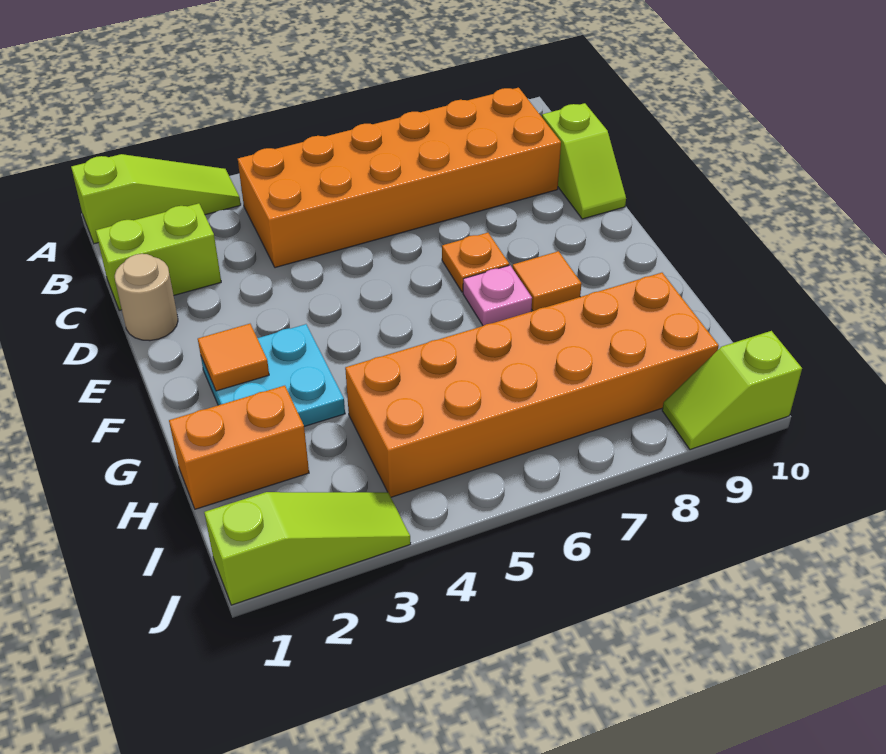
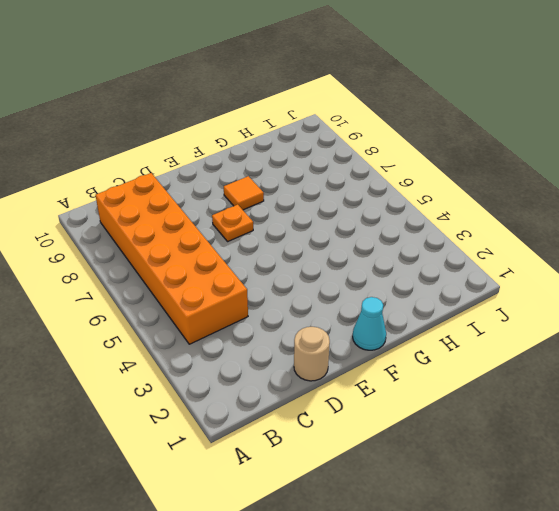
cyan cone F1 level 1 -> none
none -> lime slope A1:A3 level 1 top 1
none -> lime brick C1:C2 level 1
none -> lime slope C10:D10 level 1 top C

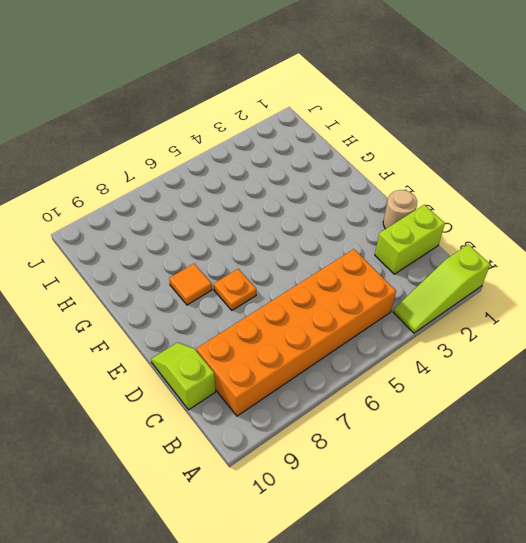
none -> cyan plate F2:G3 level 1
none -> pink plate F7 level 1
none -> orange brick H1:H2 level 1

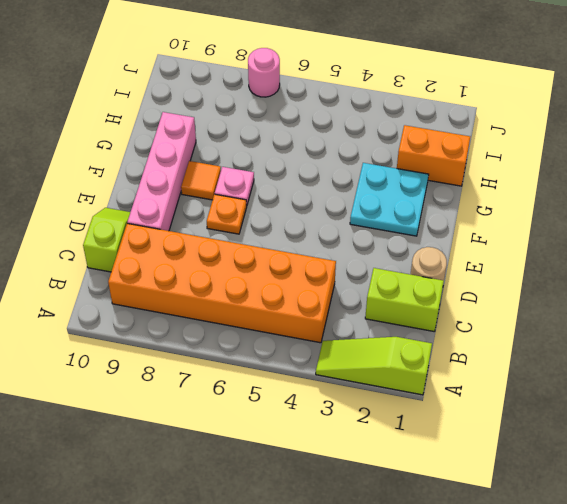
pink brick D9:G9 level 1 -> none
pink round brick J7 level 1 -> none
none -> orange brick H4:I9 level 1
none -> lime slope J1:J3 level 1 top 1
none -> lime slope J9:J10 level 1 top 10

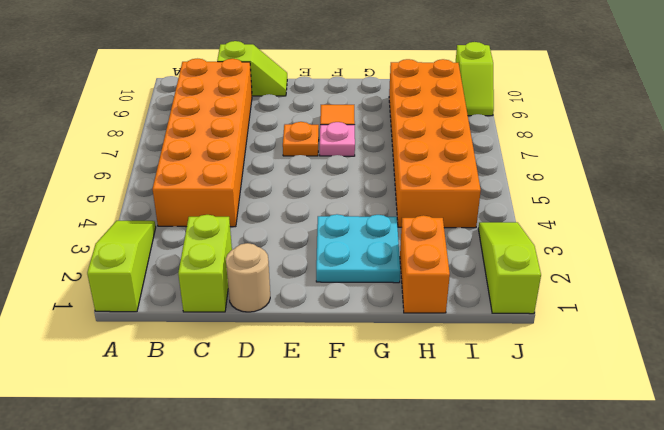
none -> orange tile F2 level 2

